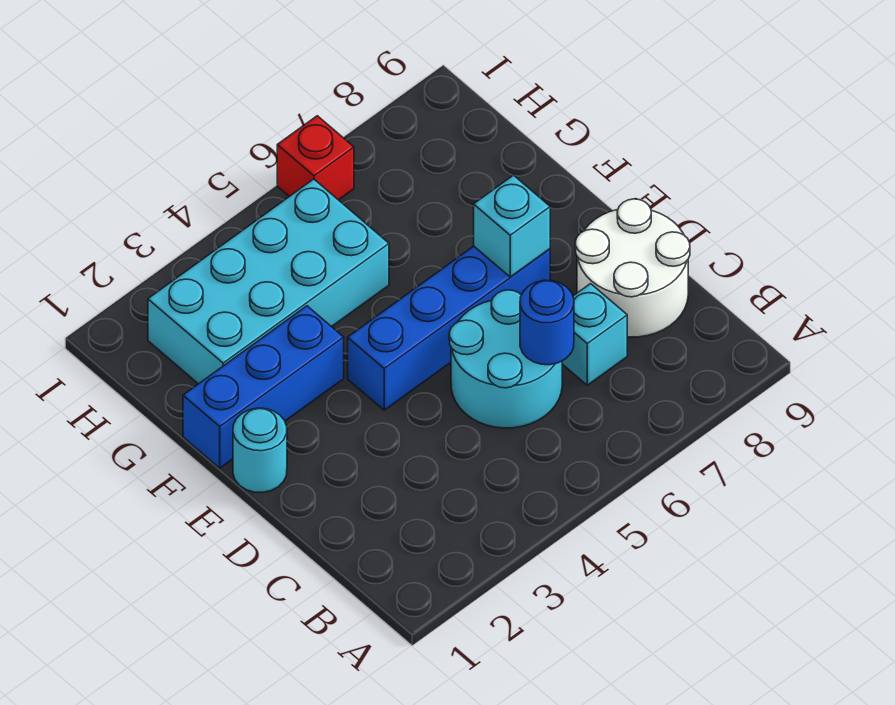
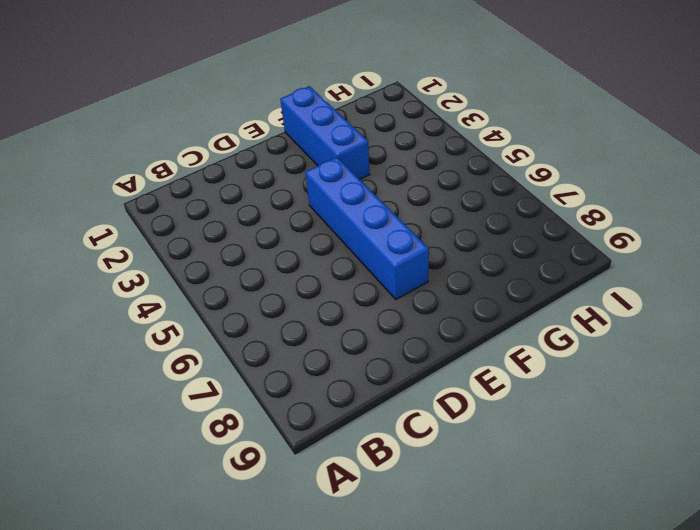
none -> cyan round brick C5:D6 level 1
none -> cyan brick C7 level 1

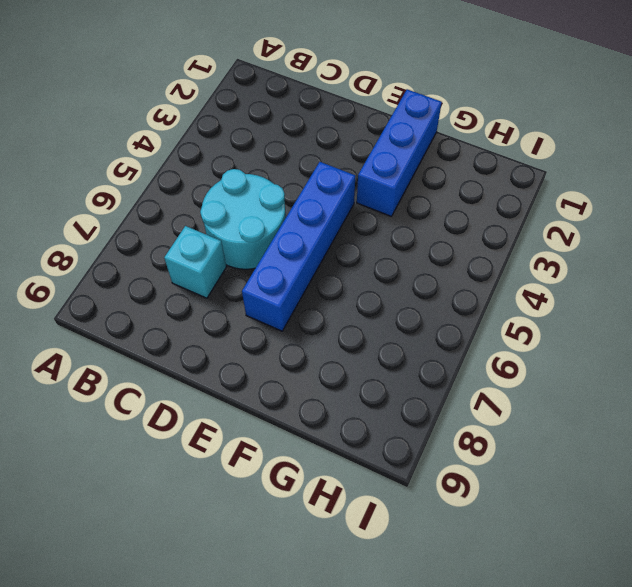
none -> white round brick C8:D9 level 1
none -> cyan round brick E1 level 1

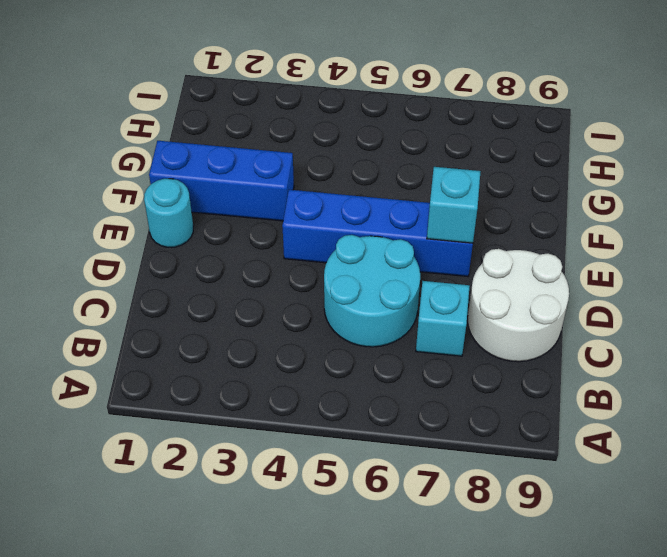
none -> cyan brick G2:H5 level 1
none -> red brick I6 level 1

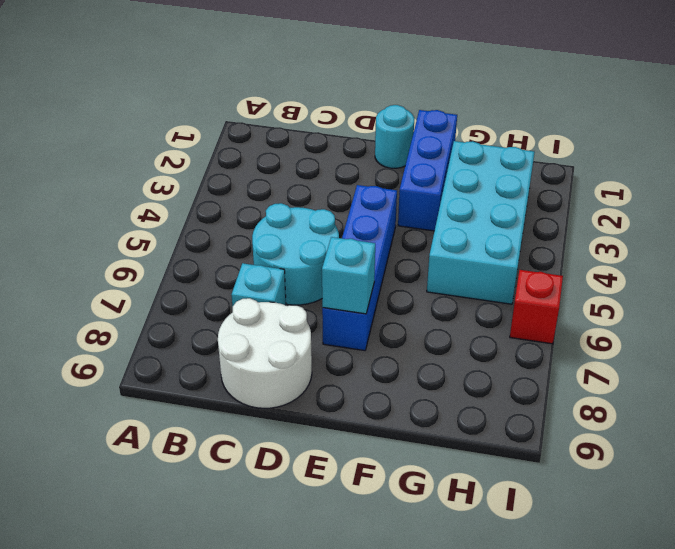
none -> blue round brick C6 level 2

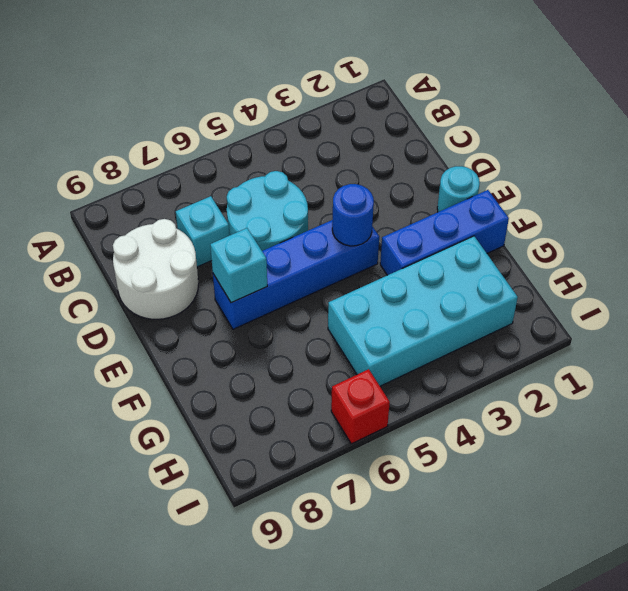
blue round brick E4 level 2 -> blue round brick C6 level 2

